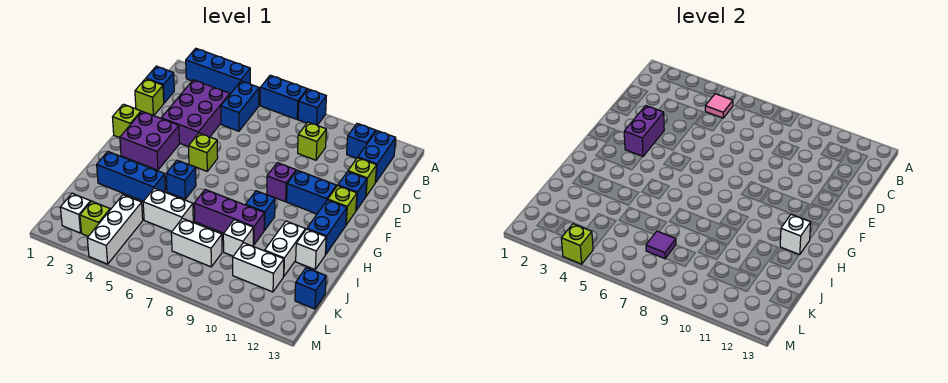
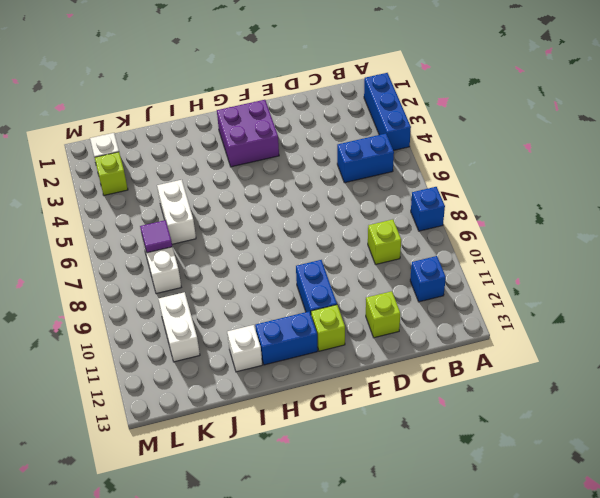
none -> blue brick A6:A7 level 1
none -> blue brick B12:C12 level 1
none -> blue brick C1 level 1
none -> purple brick C3:E4 level 1

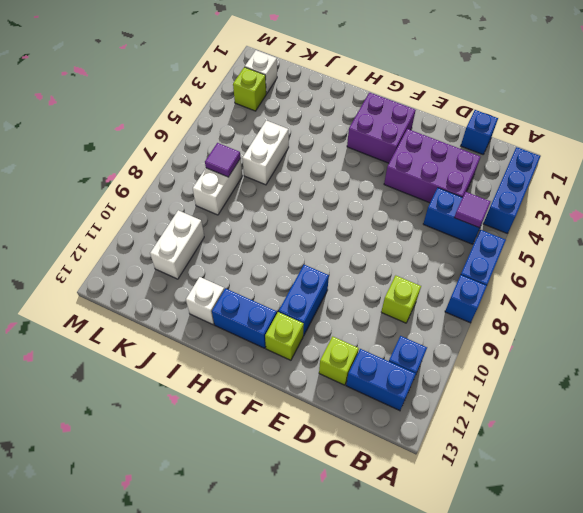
purple tile B5 level 2 -> pink tile B5 level 2
none -> lime brick D1 level 1
none -> blue brick E12 level 1
none -> lime brick F1 level 1
none -> lime brick F5 level 1

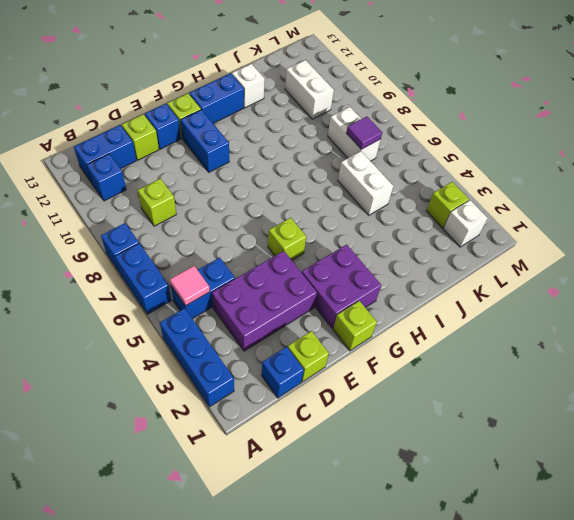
none -> purple brick F9 level 1
none -> blue brick H5 level 1
none -> blue brick H9 level 1
none -> blue brick I2:I4 level 1

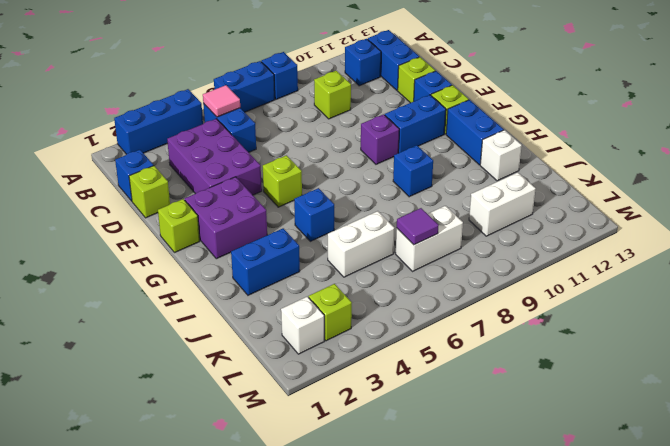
blue brick I2:I3 level 1 -> blue brick I2:I4 level 1
none -> purple brick I7:I9 level 1
none -> white brick I11:J11 level 1
none -> white brick J9 level 1
none -> white brick K4:M4 level 1

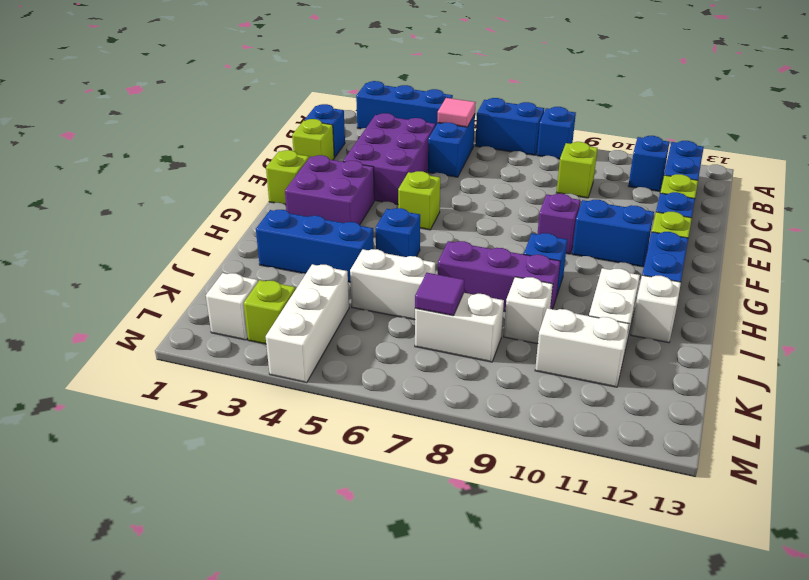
none -> blue brick K13 level 1
none -> purple brick E3:F3 level 2
none -> white brick H12 level 2
none -> lime brick M4 level 2

